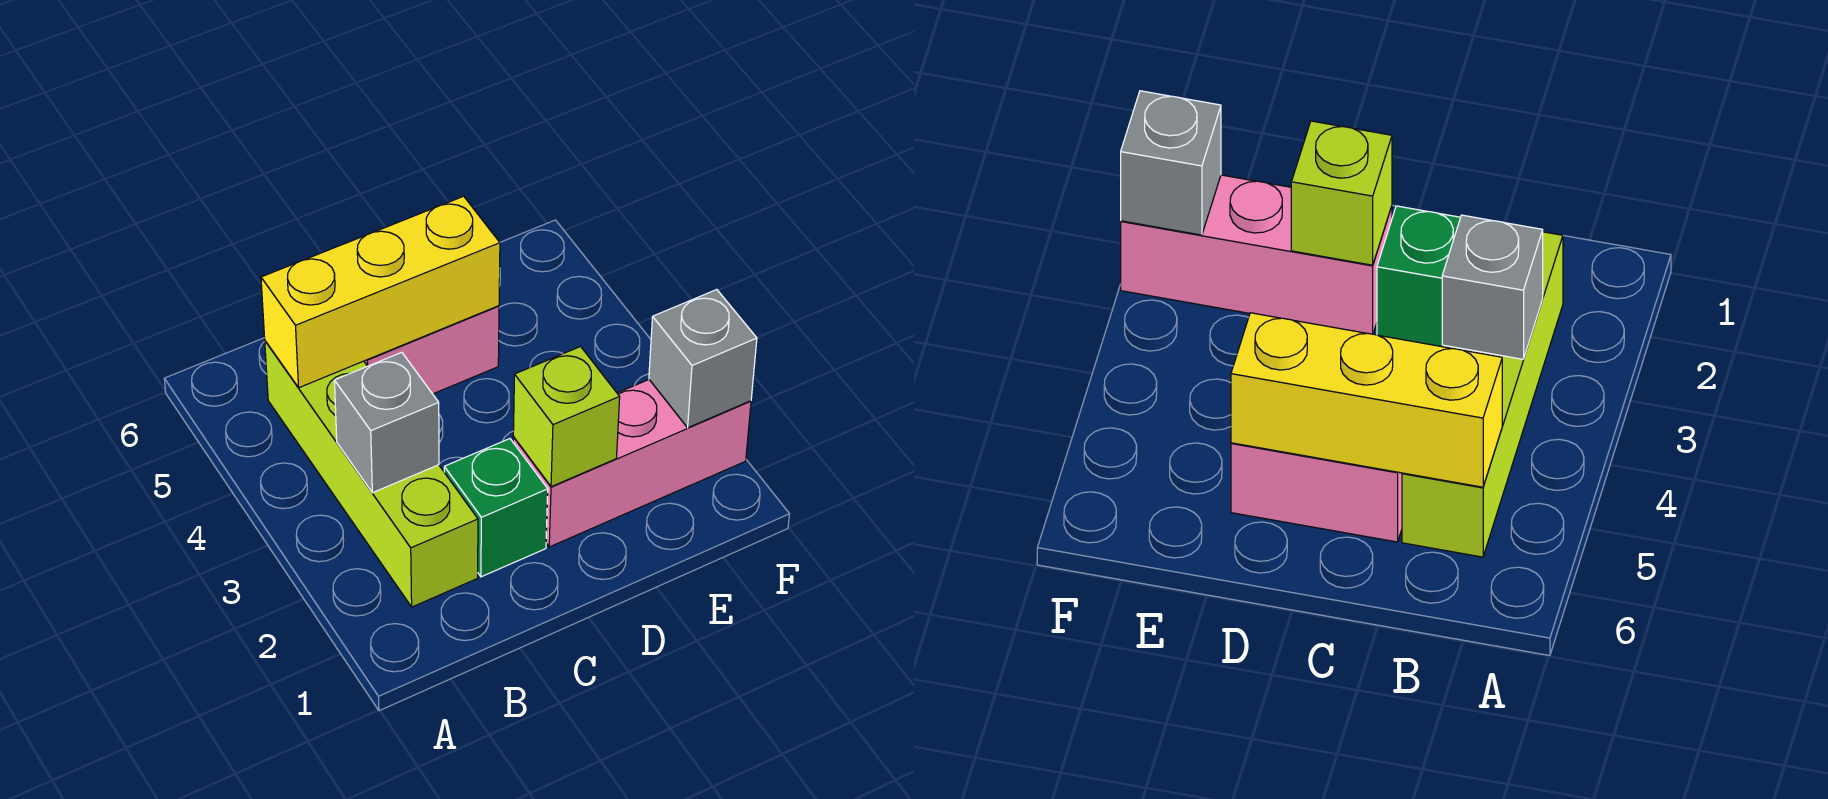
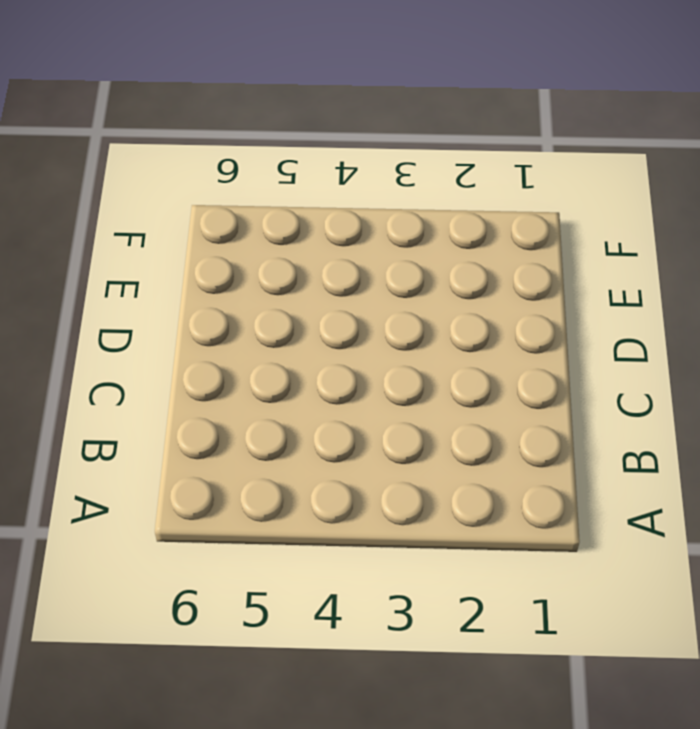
none -> lime brick B2:B5 level 1
none -> green brick C2 level 1

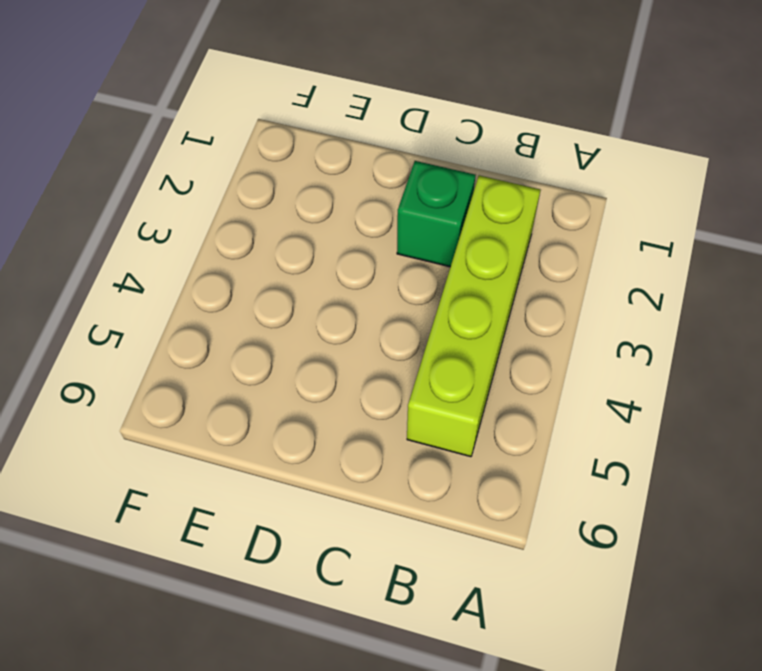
none -> pink brick C5:D5 level 1
none -> pink brick D2:F2 level 1

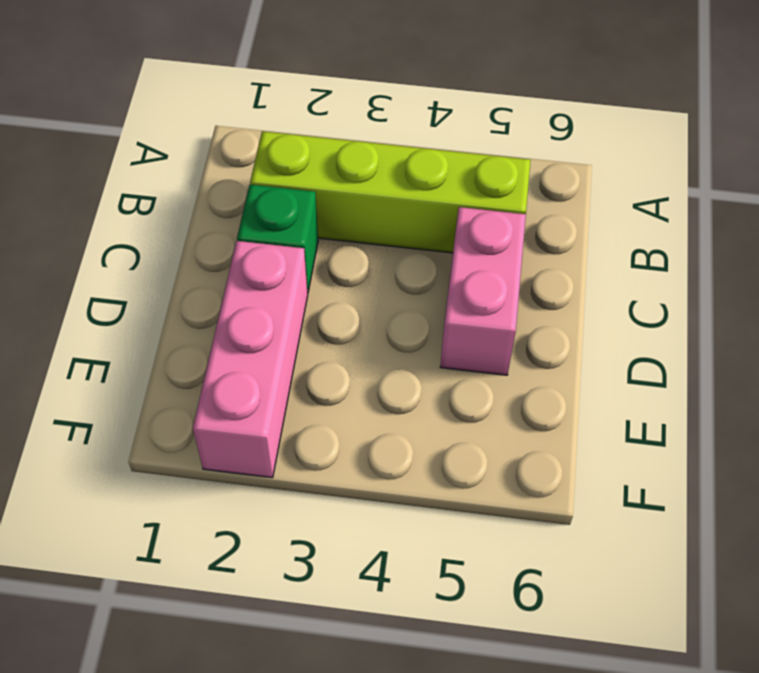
none -> grey brick B3 level 2
none -> yellow brick B5:D5 level 2

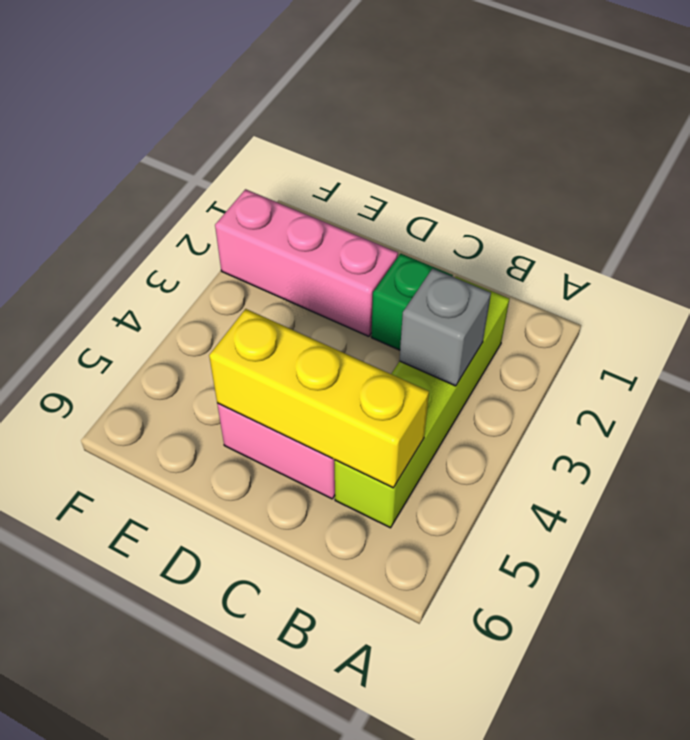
none -> lime brick D2 level 2
none -> grey brick F2 level 2

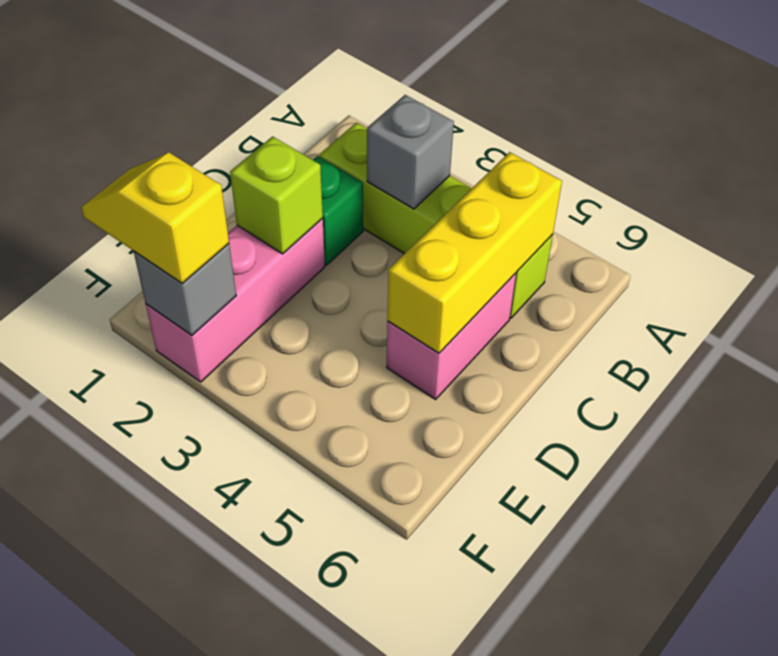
yellow slope F1:F2 level 3 top 2 -> none

